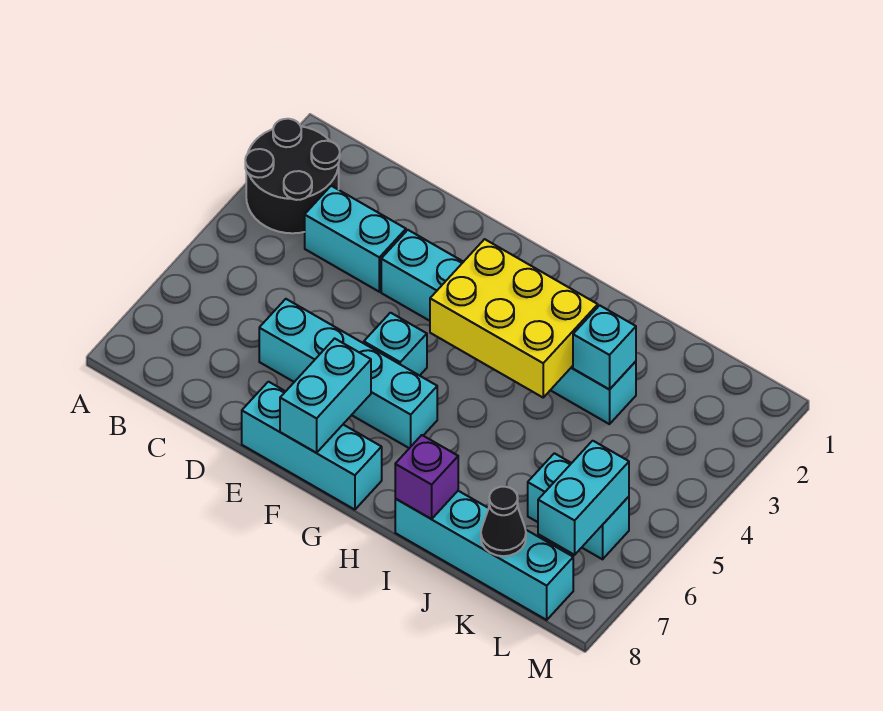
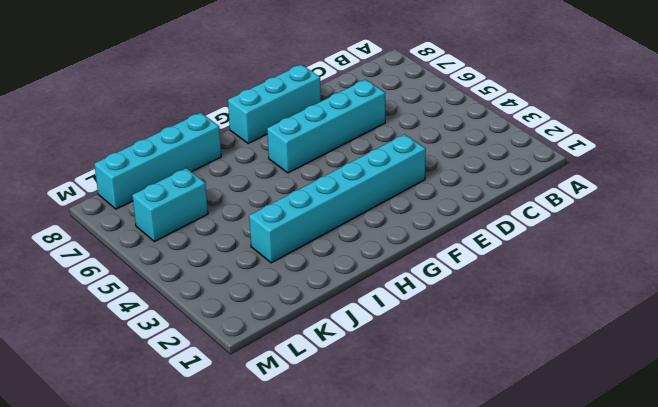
none -> black round brick A2:B3 level 1
none -> cyan brick C3:D3 level 1
none -> cyan brick F5 level 1

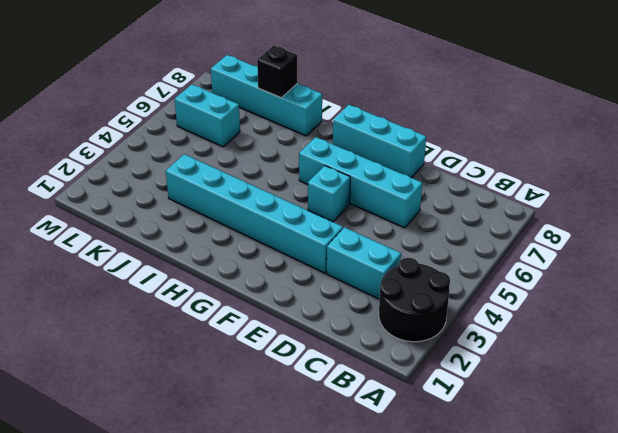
black brick J8 level 2 -> none
none -> cyan brick F7:F8 level 2
none -> yellow brick G3:I4 level 2
none -> purple brick I8 level 2

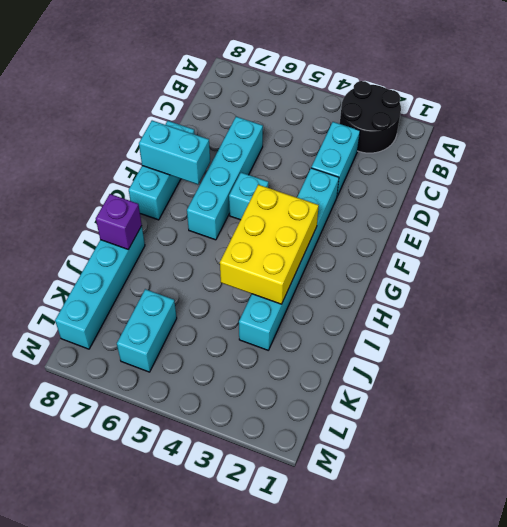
none -> cyan brick J3 level 2
none -> black cone K8 level 2
none -> cyan brick L6:L7 level 2

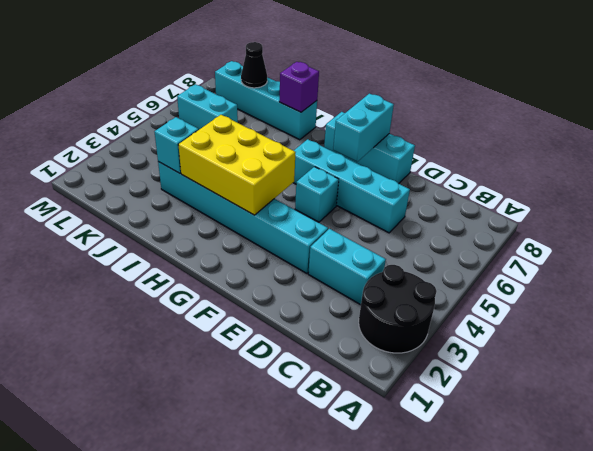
none -> cyan brick L6:L7 level 2

